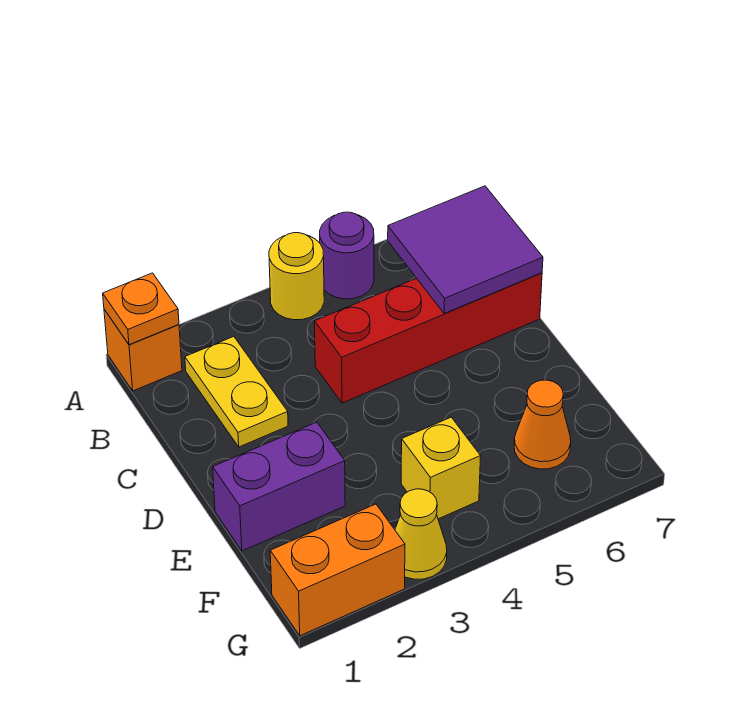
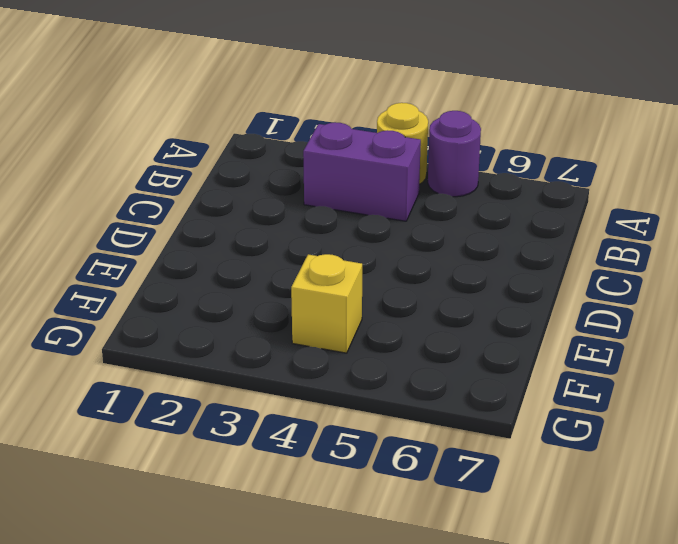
purple brick B3:B4 level 1 -> purple brick E1:E2 level 1
none -> orange brick A1 level 1
none -> yellow plate B2:C2 level 1
none -> red brick C4:C7 level 1

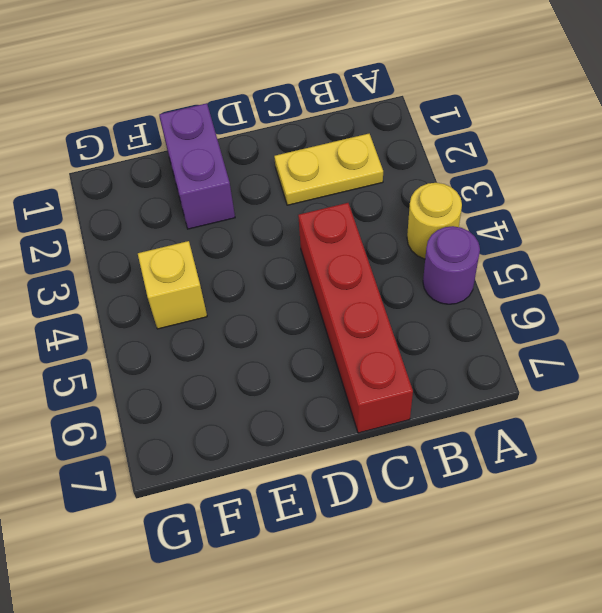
none -> orange brick A1 level 1
none -> orange cone F6 level 1
none -> orange brick G1:G2 level 1

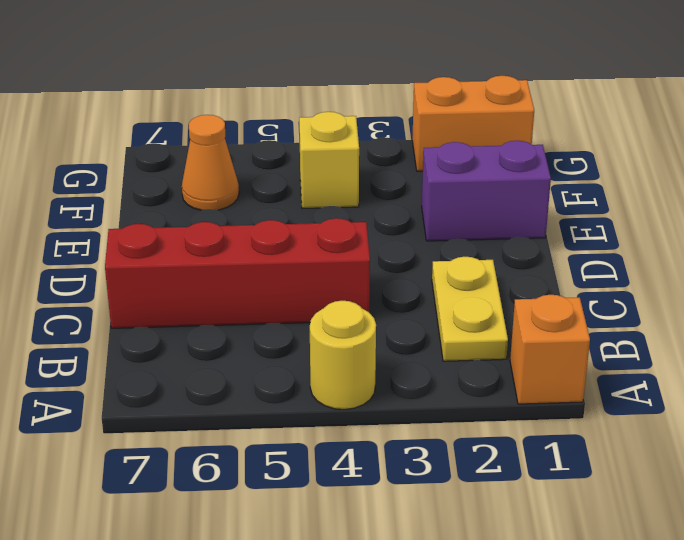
none -> purple round brick A5 level 1
none -> yellow cone G3 level 1
none -> orange plate A1 level 2

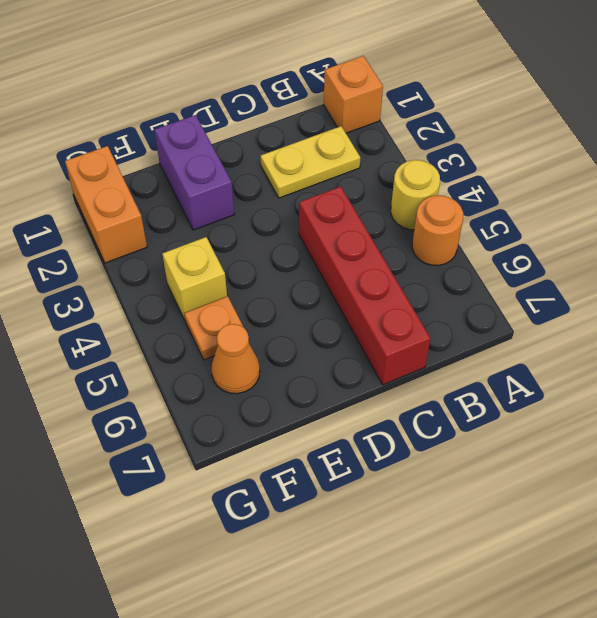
orange round brick A5 level 1 -> purple round brick A5 level 1
orange plate F5 level 1 -> orange plate A1 level 2
none -> yellow cone G3 level 1
none -> purple tile B6:C7 level 2

